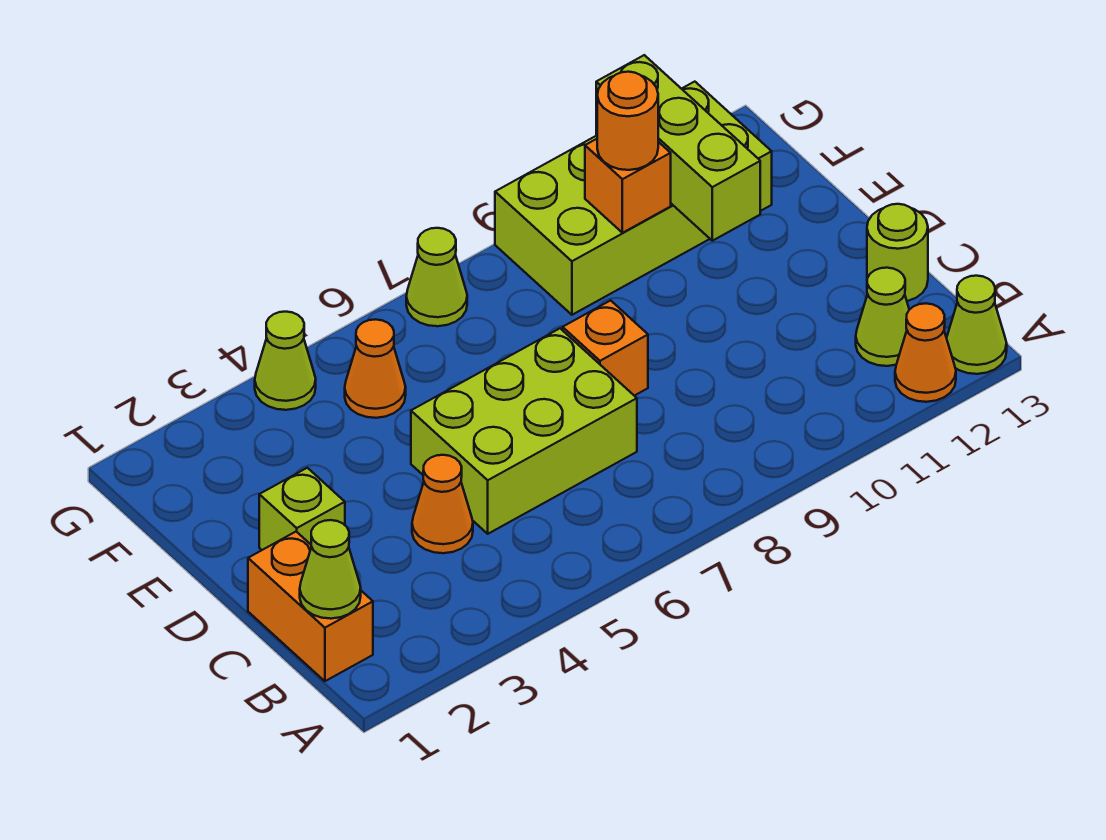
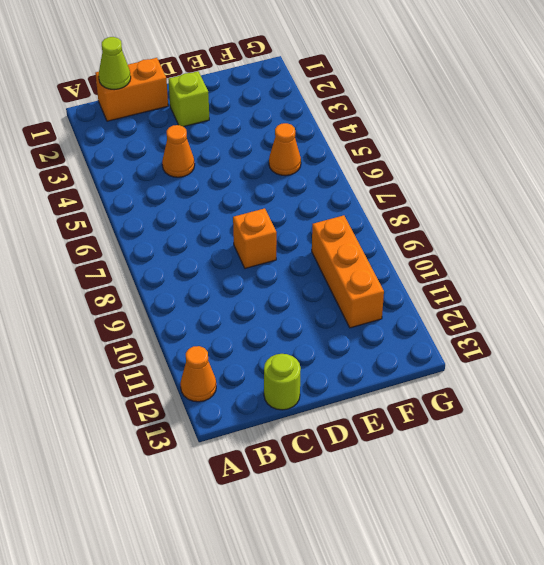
orange brick F9:F11 level 1 -> lime brick F9:G12 level 1
none -> lime cone A13 level 1
none -> lime cone B12 level 1
none -> lime brick C5:D7 level 1

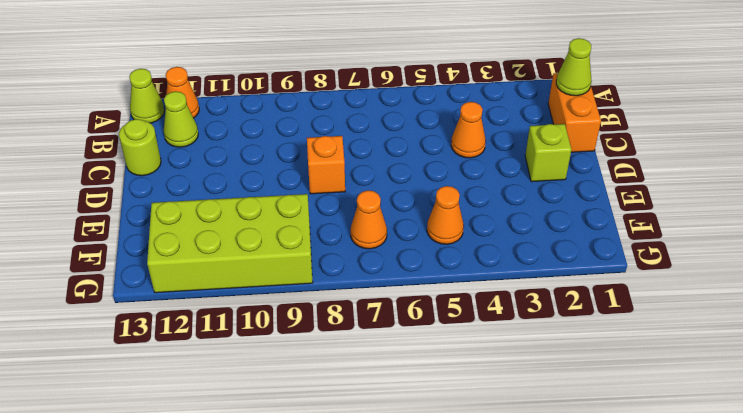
orange cone F7 level 1 -> none
none -> lime brick C5:D7 level 1
none -> lime cone G4 level 1
none -> lime cone G7 level 1

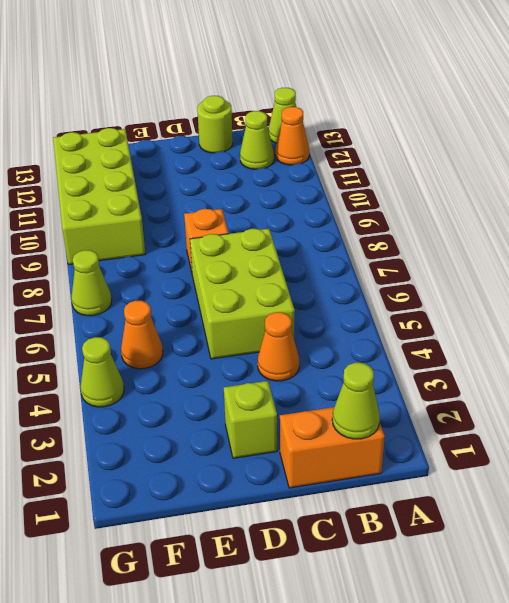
none -> lime brick E11:G11 level 2
none -> orange brick F10 level 2
none -> orange round brick F10 level 3

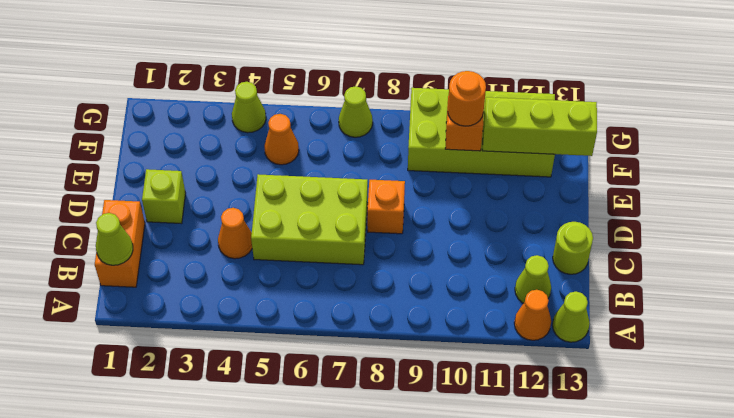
lime brick F11:F13 level 2 -> lime brick E11:G11 level 2

